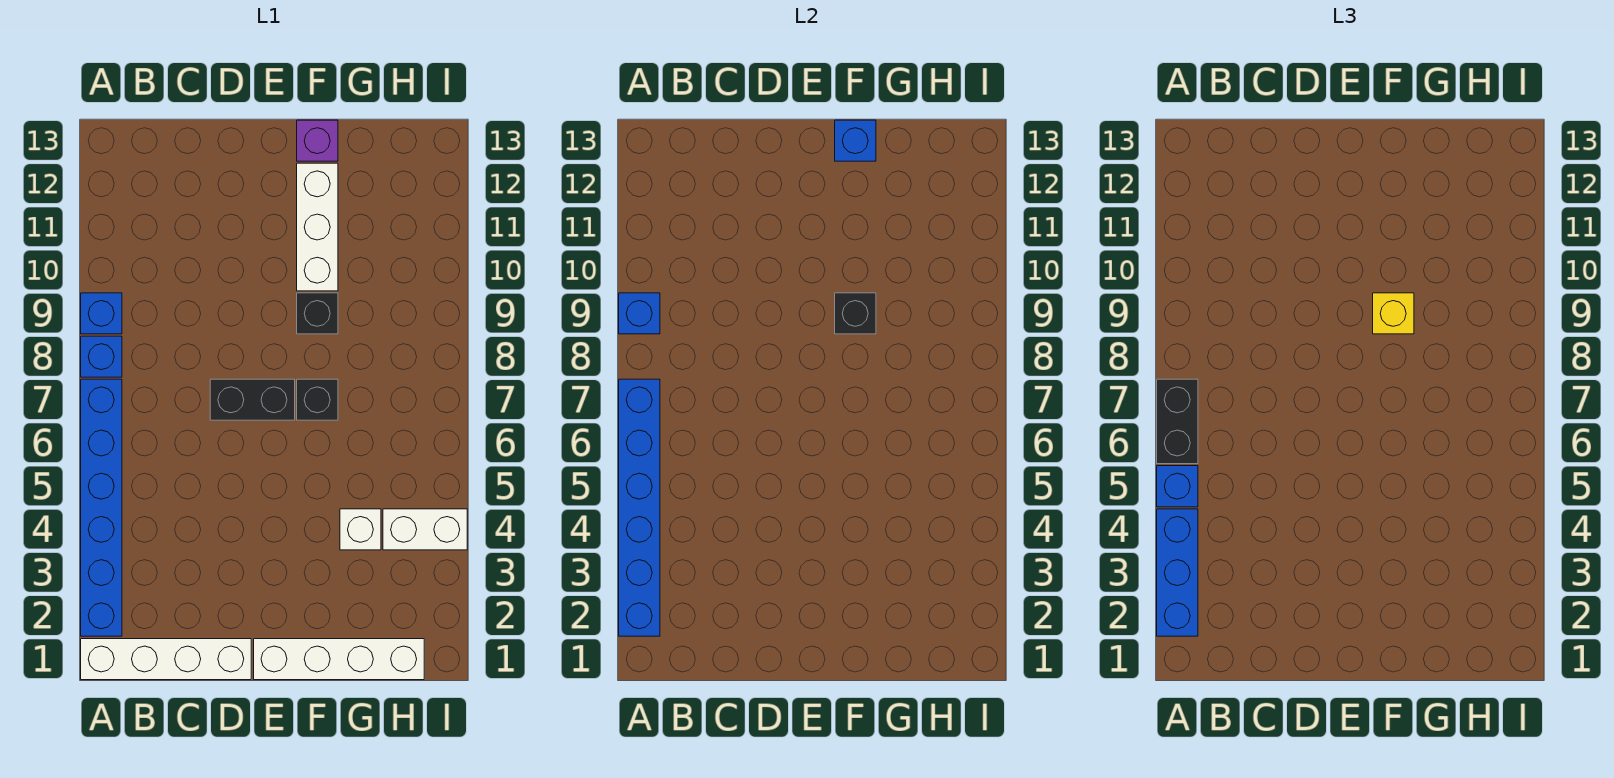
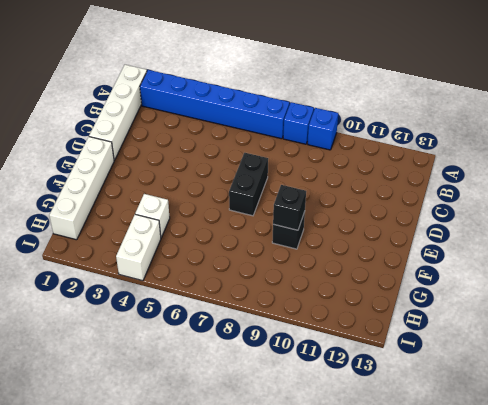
none -> black brick F7 level 1
none -> white brick F10:F12 level 1
none -> purple brick F13 level 1

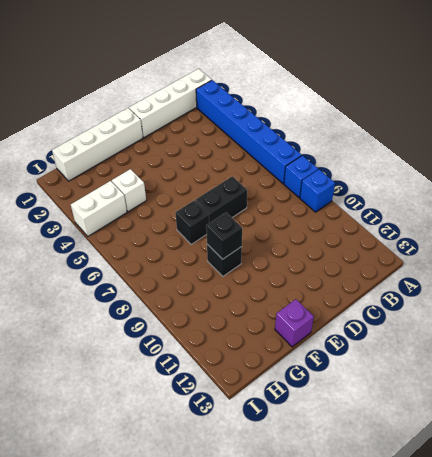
none -> white brick F10:F12 level 1
none -> blue brick A2:A7 level 2
none -> blue brick A9 level 2

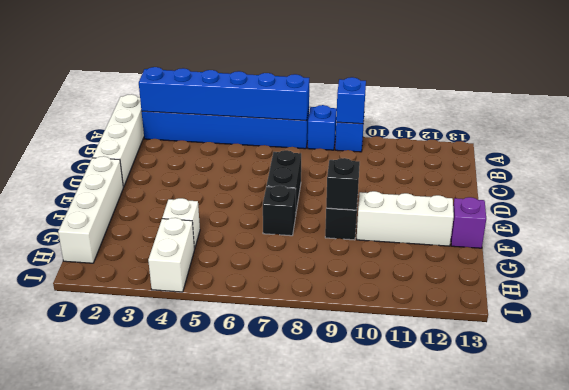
none -> blue brick F13 level 2
none -> blue brick A2:A4 level 3
none -> blue brick A5 level 3

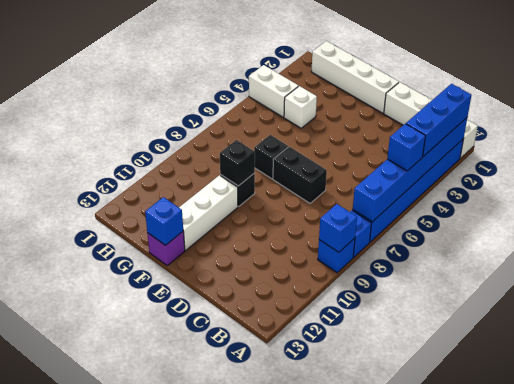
none -> black brick A6:A7 level 3
none -> yellow brick F9 level 3

